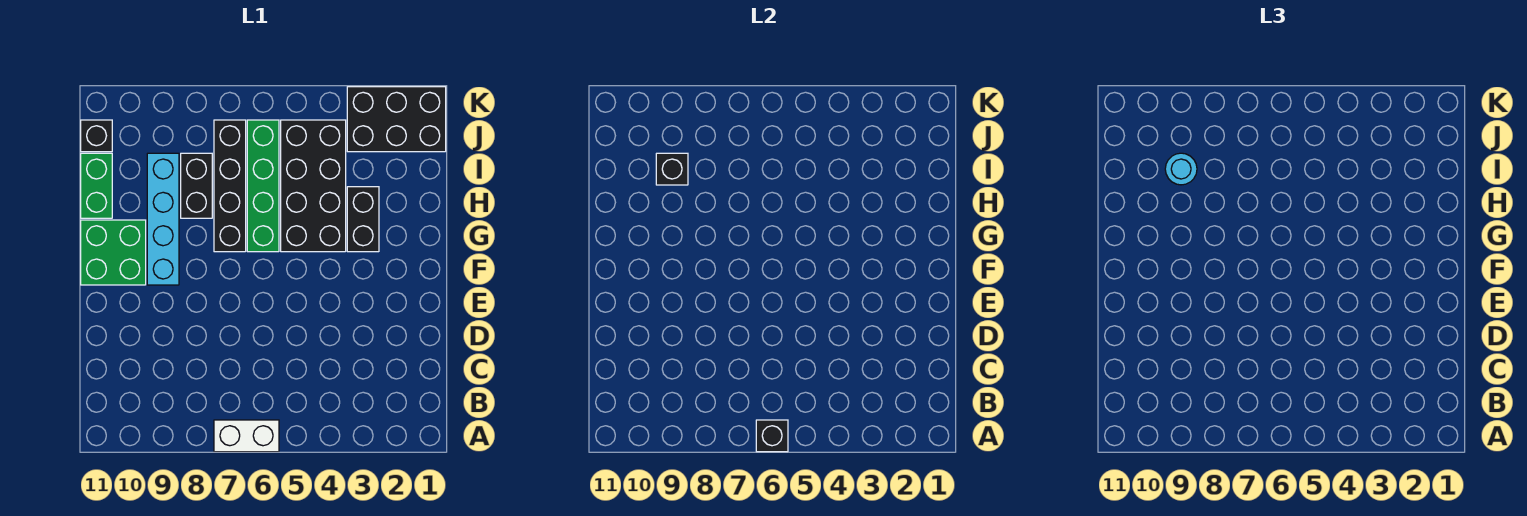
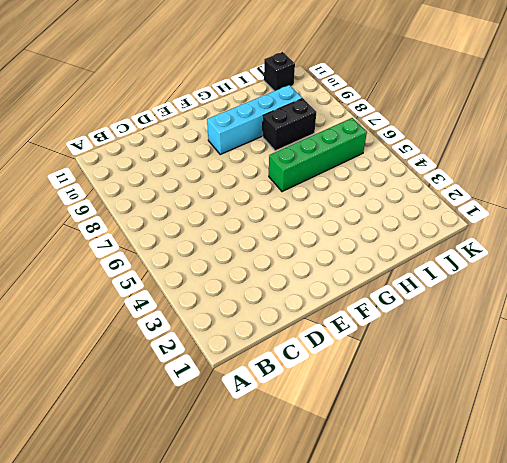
none -> white brick A6:A7 level 1
none -> green brick F10:G11 level 1
none -> black brick G3:H3 level 1

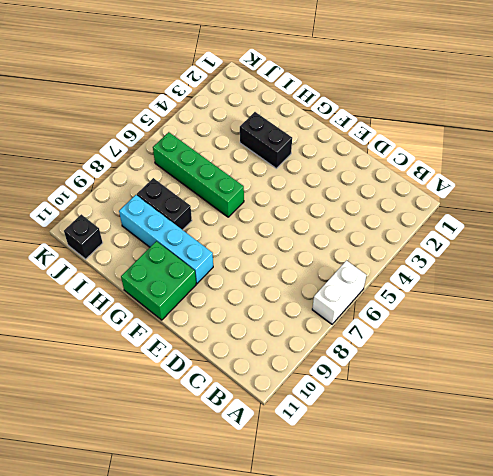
none -> black brick G4:J5 level 1
none -> black brick G7:J7 level 1
none -> green brick H11:I11 level 1

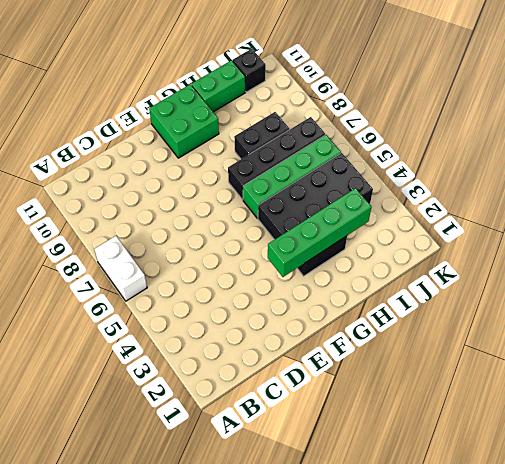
green brick F3:I3 level 2 -> none
none -> cyan brick F9:I9 level 1
none -> black brick J1:K3 level 1
none -> black brick A6 level 2

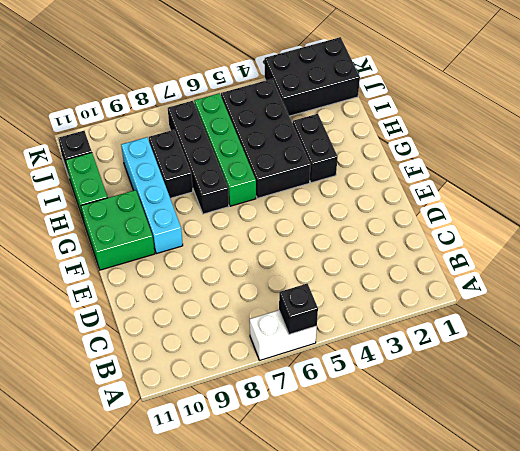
none -> black brick I9 level 2
none -> cyan round brick I9 level 3

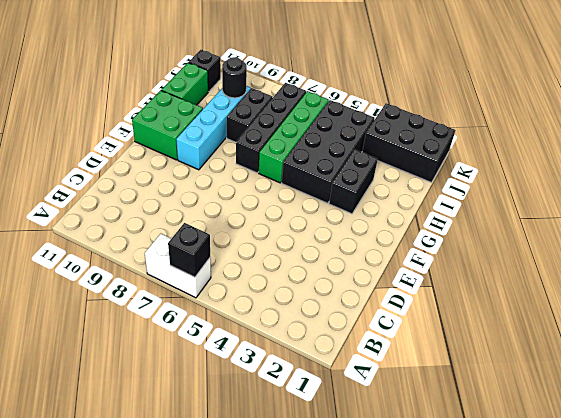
black round brick I9 level 2 -> black brick I9 level 2
none -> cyan round brick I9 level 3

